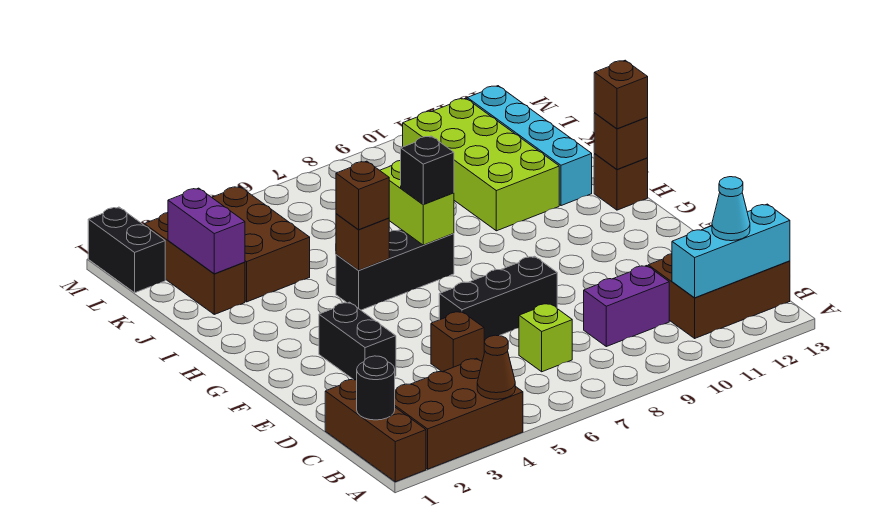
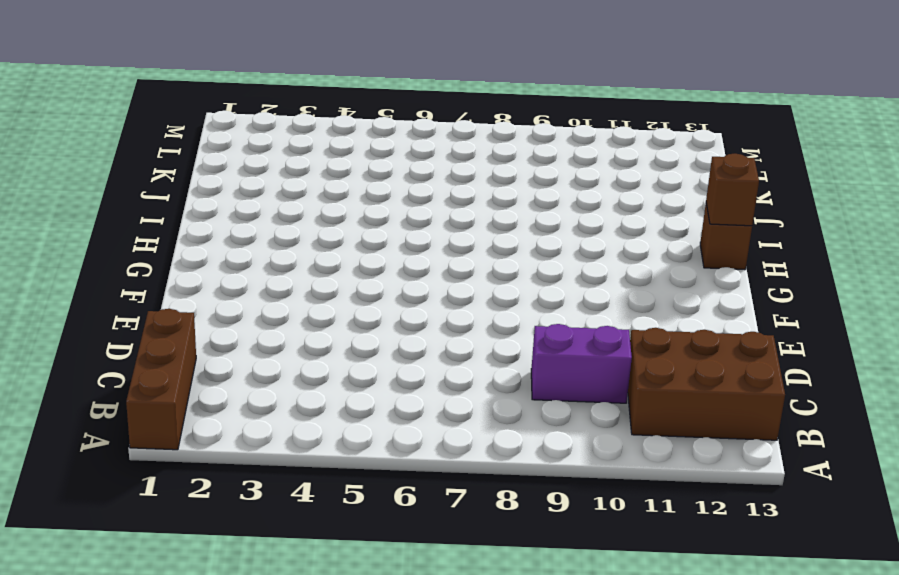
none -> brown brick A2:B4 level 1
none -> lime brick C7 level 1
none -> brown brick D5 level 1

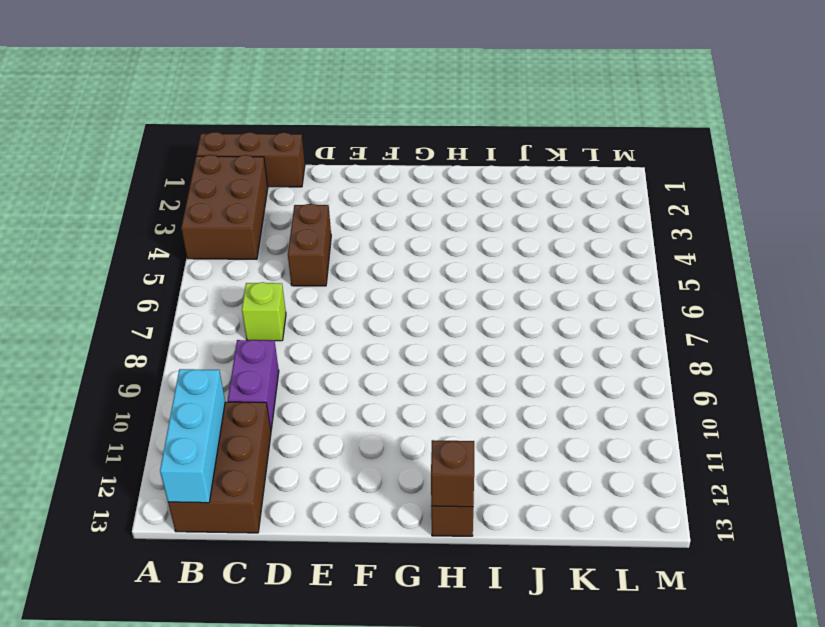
brown brick D4:D5 level 1 -> brown brick D5 level 1
none -> black brick E3:F3 level 1
none -> black brick E6:E8 level 1
none -> black brick H5:H7 level 1

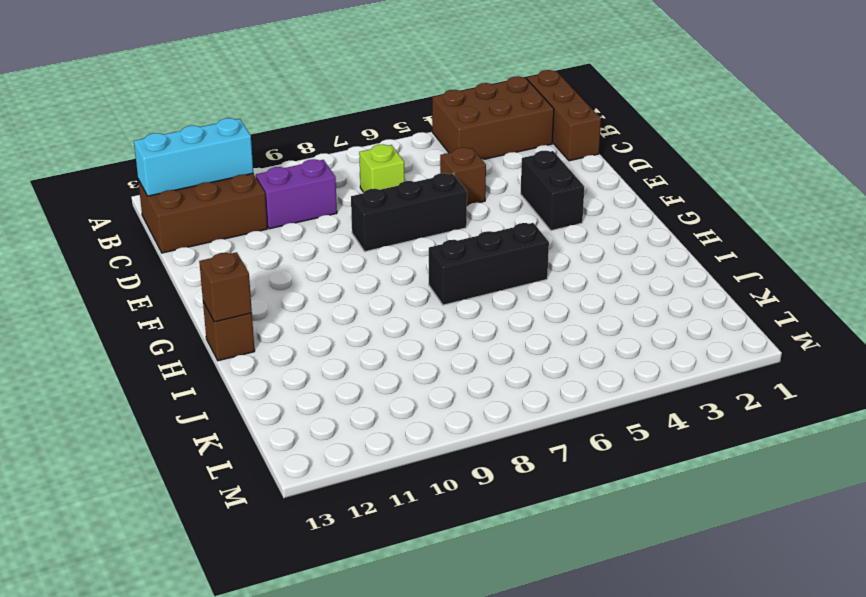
none -> lime brick I10:L11 level 1
none -> cyan brick I12:L12 level 1
none -> brown brick J2:L2 level 1

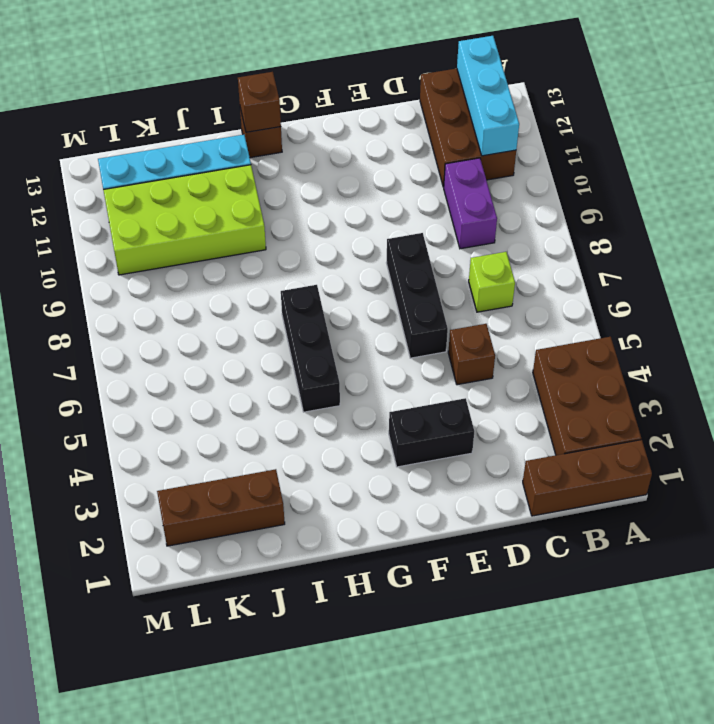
none -> brown brick J3:L4 level 1
none -> black brick L1:M1 level 1
none -> brown cone A4 level 2

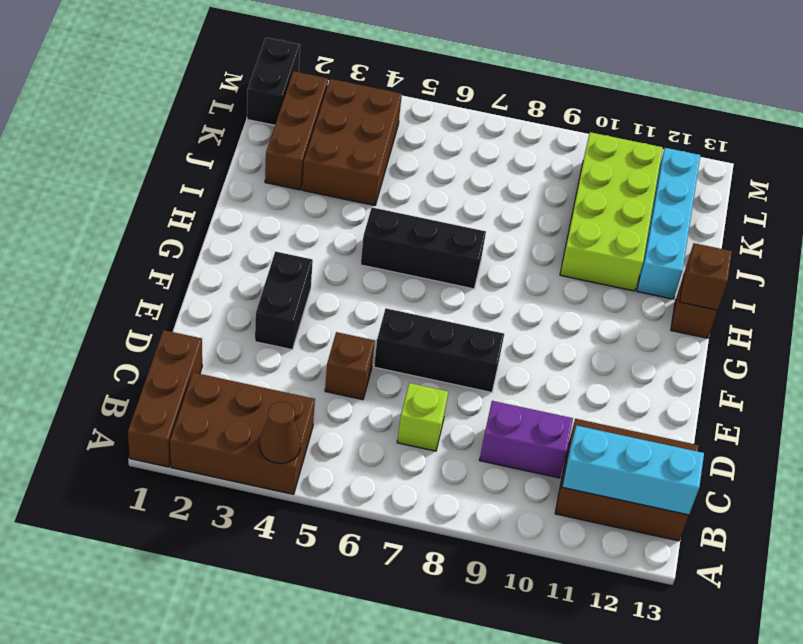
none -> black round brick B1 level 2
none -> brown brick H5 level 2
none -> lime brick H7:I7 level 2

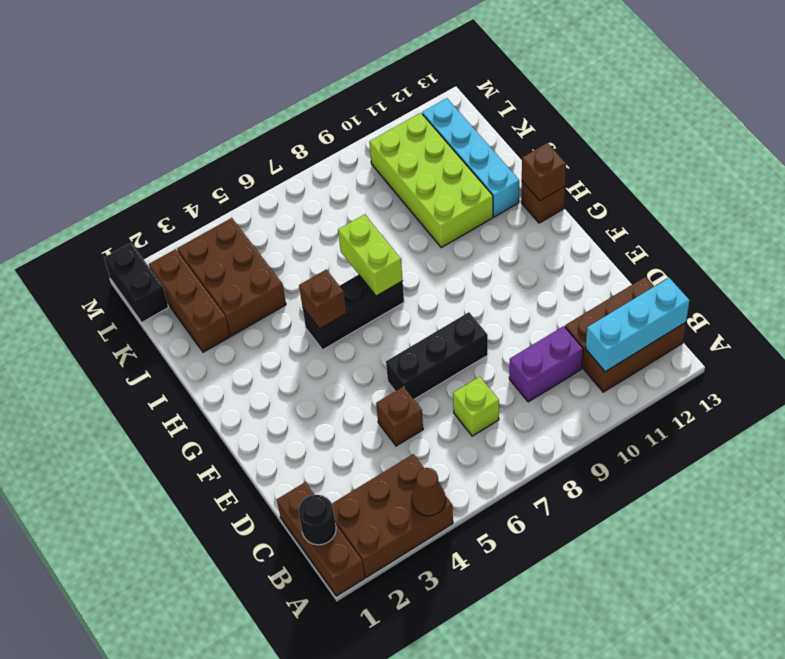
none -> black brick E3:F3 level 1
none -> purple brick J2:K2 level 2
none -> cyan cone B12 level 3

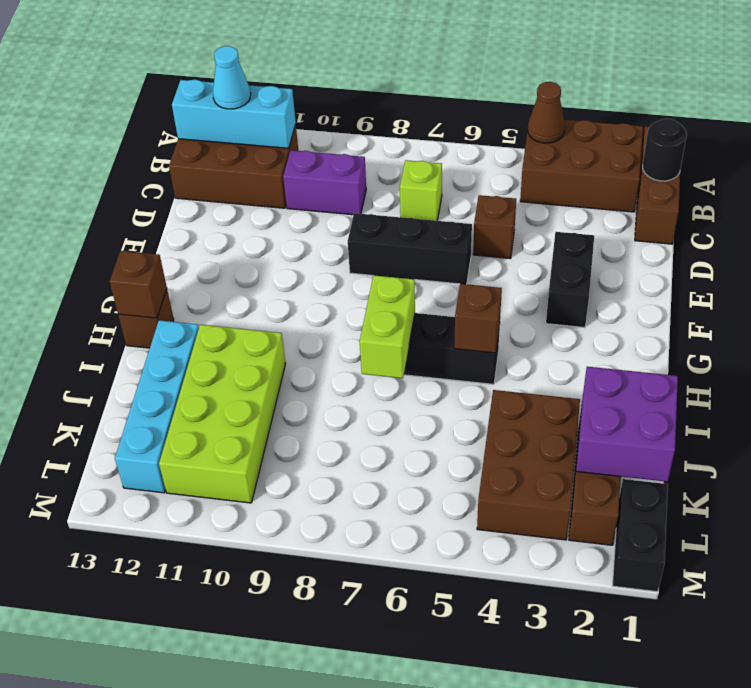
purple brick J1:K2 level 2 -> purple brick J2:K2 level 2
none -> brown brick H5 level 3
none -> black brick H7 level 3
none -> brown brick H13 level 3

